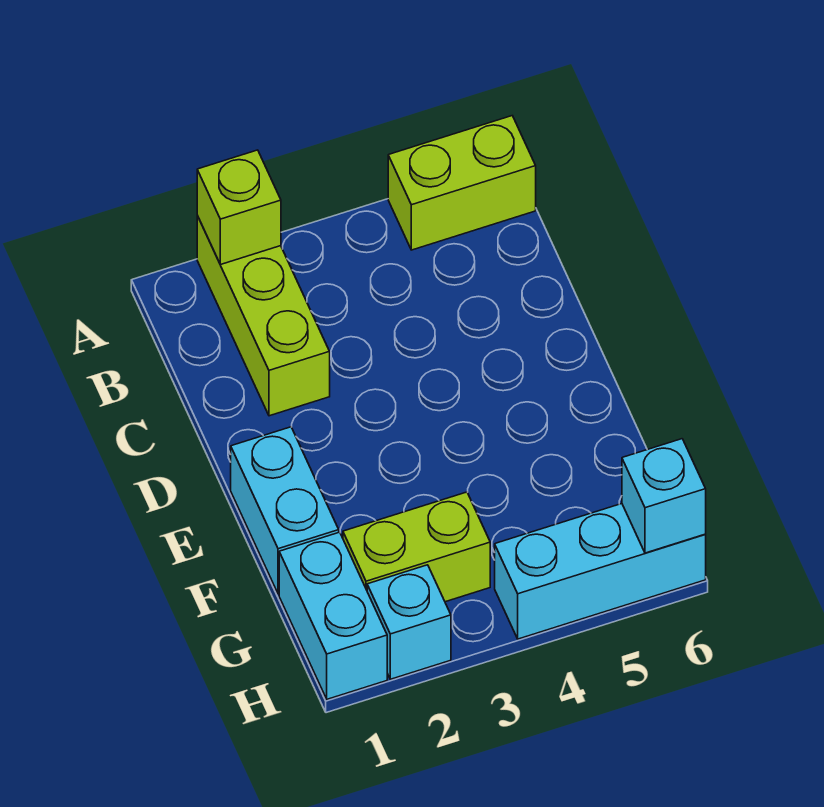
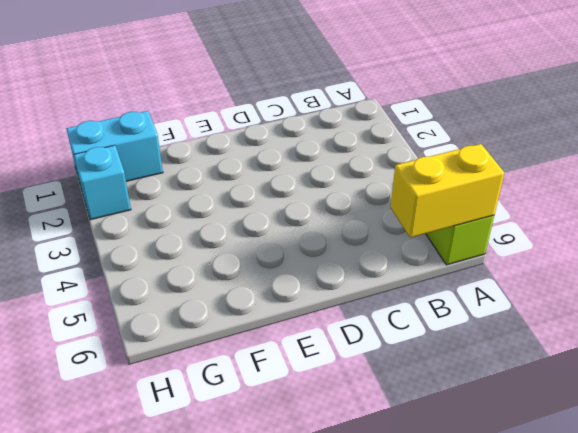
yellow brick A6:B6 level 2 -> none
none -> lime brick A2:C2 level 1
none -> cyan brick E1:F1 level 1

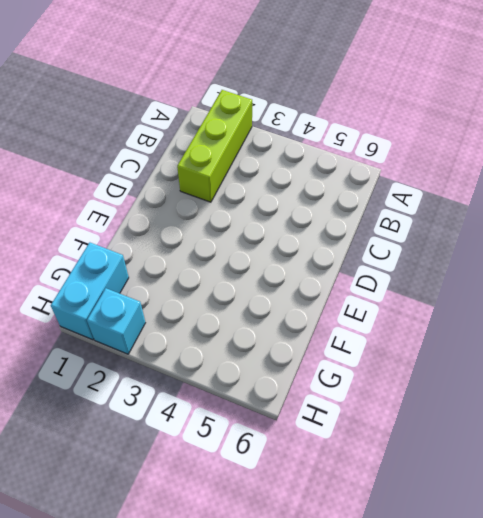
none -> lime brick A5:A6 level 1
none -> cyan brick E1:F1 level 1

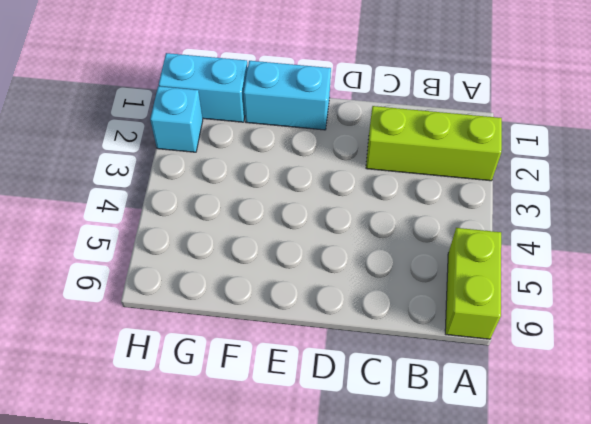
none -> lime brick G2:G3 level 1
none -> cyan brick H4:H6 level 1

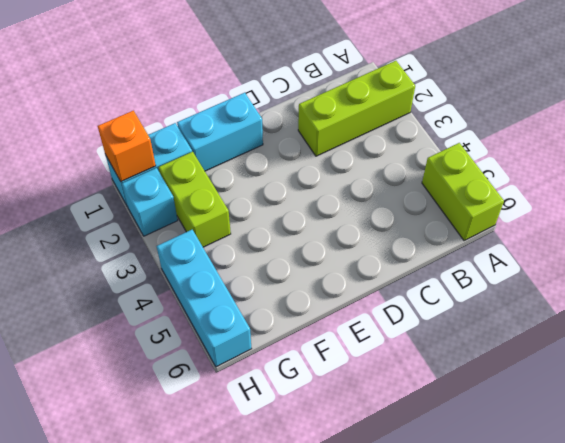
orange brick H1 level 2 -> none
none -> lime brick A2 level 2
none -> cyan brick H6 level 2

